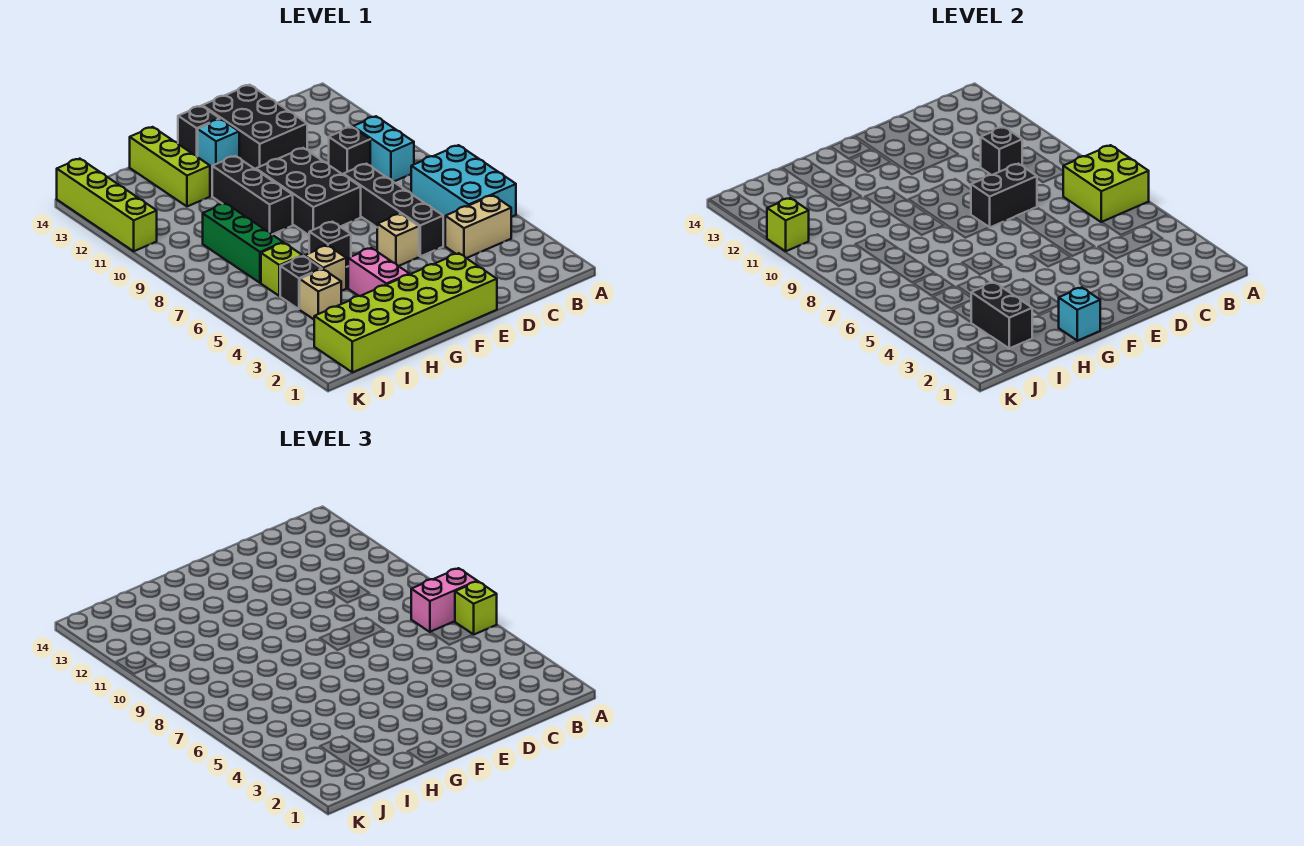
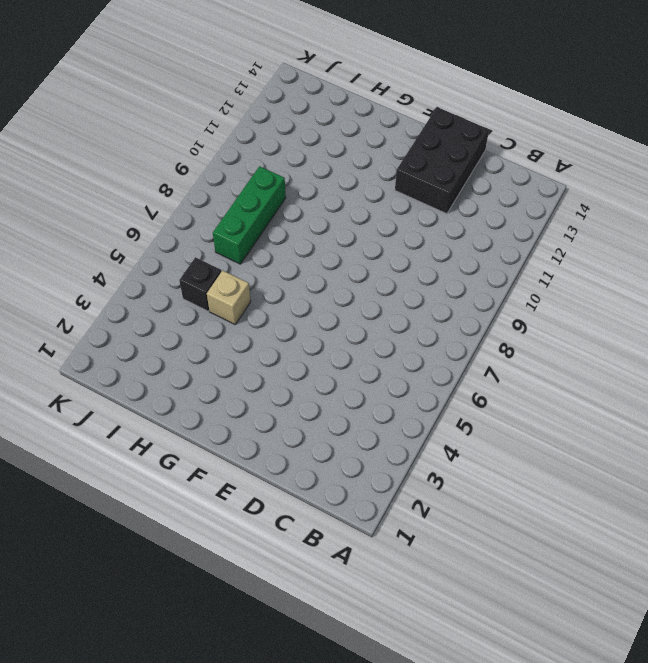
none -> cyan brick A5:B7 level 1
none -> tan brick B4:C4 level 1
none -> cyan brick B9:B10 level 1

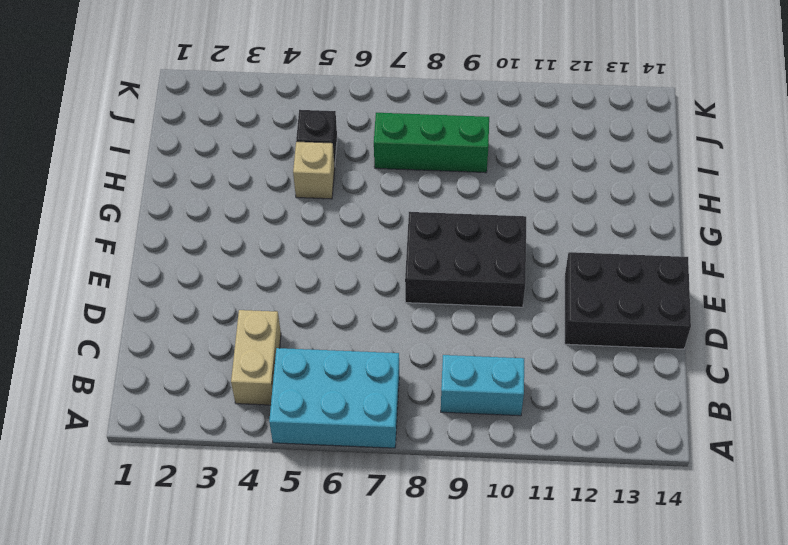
none -> black brick C10 level 1
none -> black brick D5:D8 level 1
none -> lime brick E1:J2 level 1

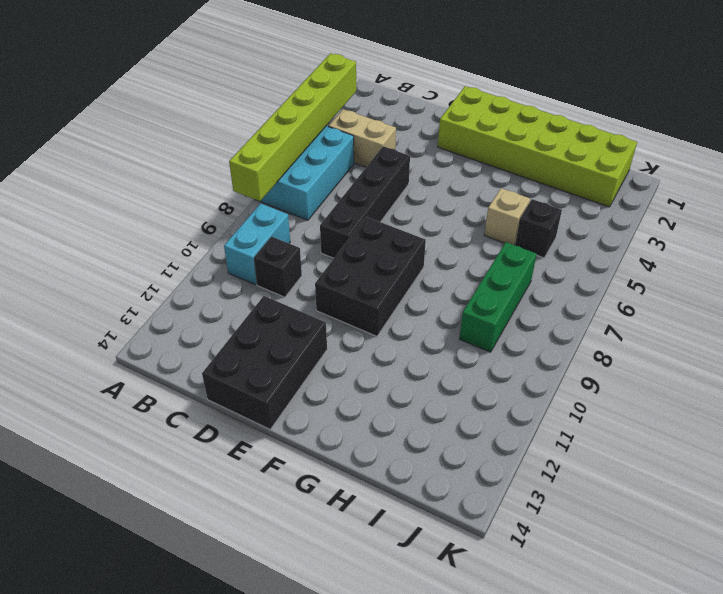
lime brick A3:A8 level 2 -> lime brick A6:B7 level 2
none -> tan brick E5 level 1
none -> cyan brick F13 level 1
none -> black brick F14 level 1

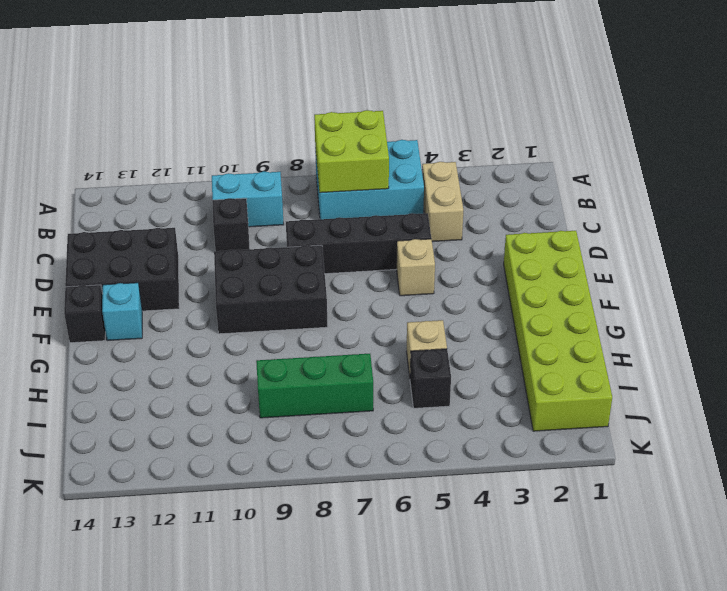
none -> pink brick G3:G4 level 1
none -> black brick G6 level 1
none -> black brick G9:G11 level 1

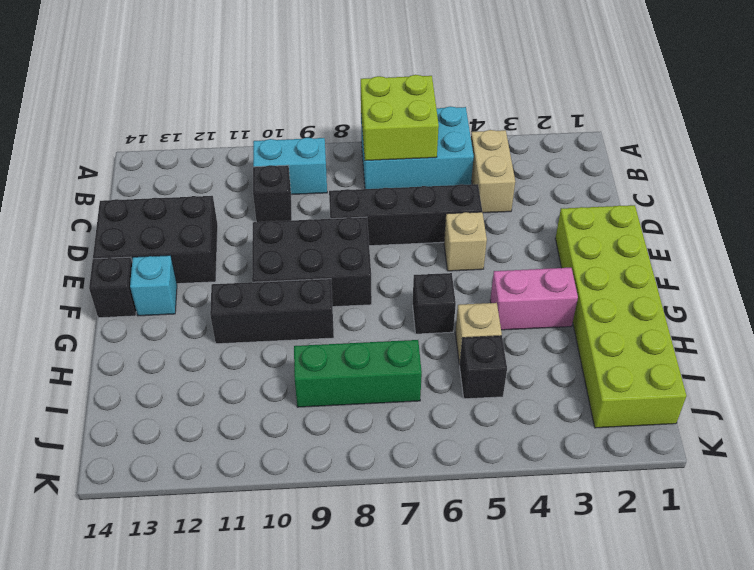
none -> lime brick H12:H14 level 1
none -> tan brick I4 level 1
none -> lime brick I6 level 1

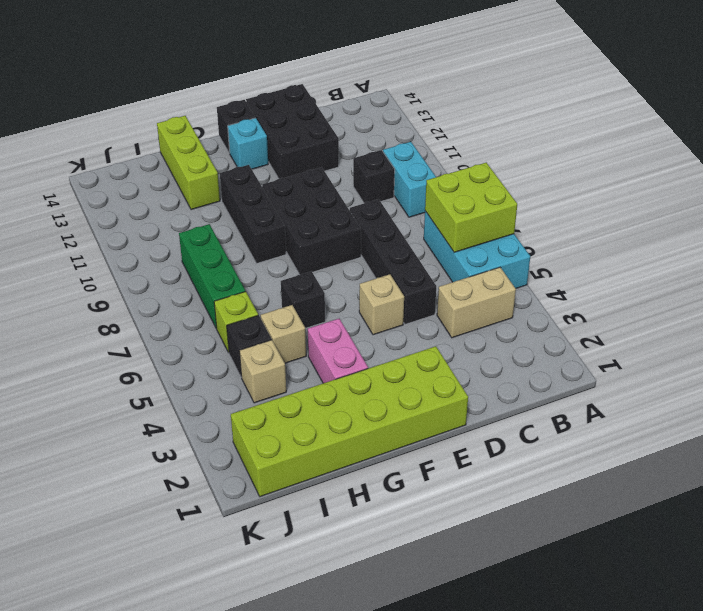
none -> lime brick K11:K14 level 1
none -> black brick C10 level 2
none -> black brick D8:E8 level 2

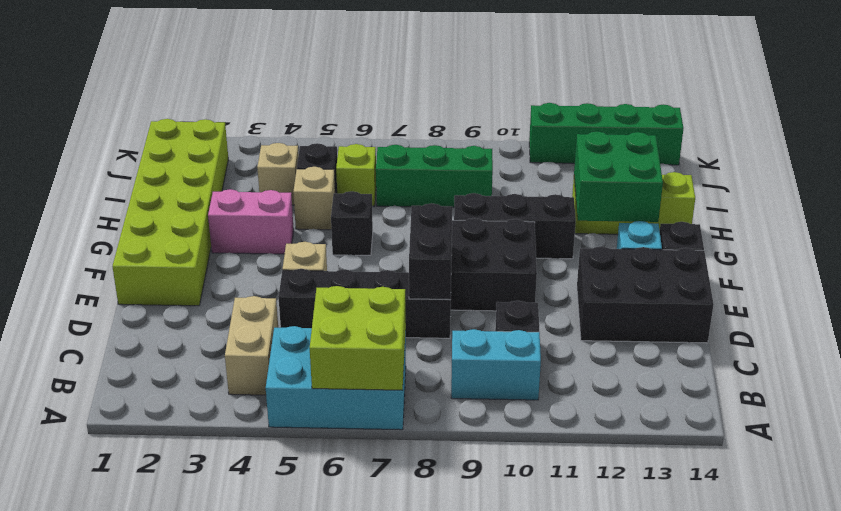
green brick G12:H13 level 2 -> none
green brick K11:K14 level 1 -> lime brick K11:K14 level 1
none -> black brick C10 level 2
none -> cyan brick G1 level 2
none -> black brick I2:I3 level 2

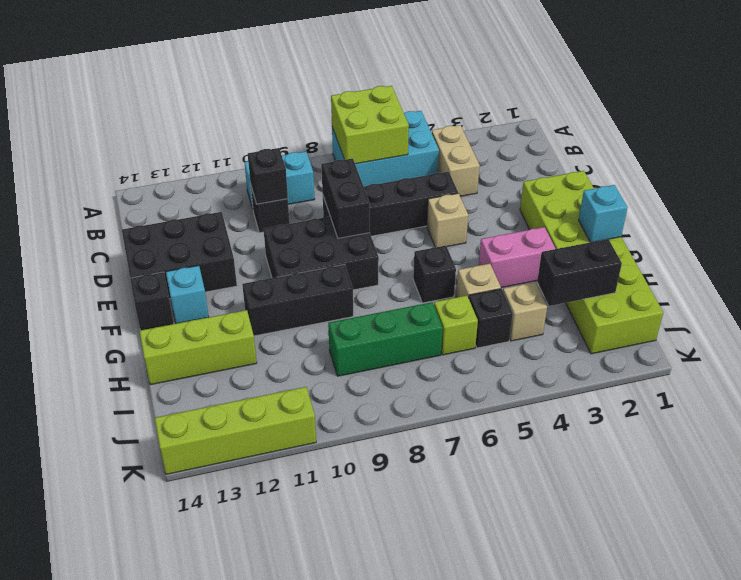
none -> lime brick K11 level 2
none -> lime brick A6 level 3
none -> pink brick A7:B7 level 3

